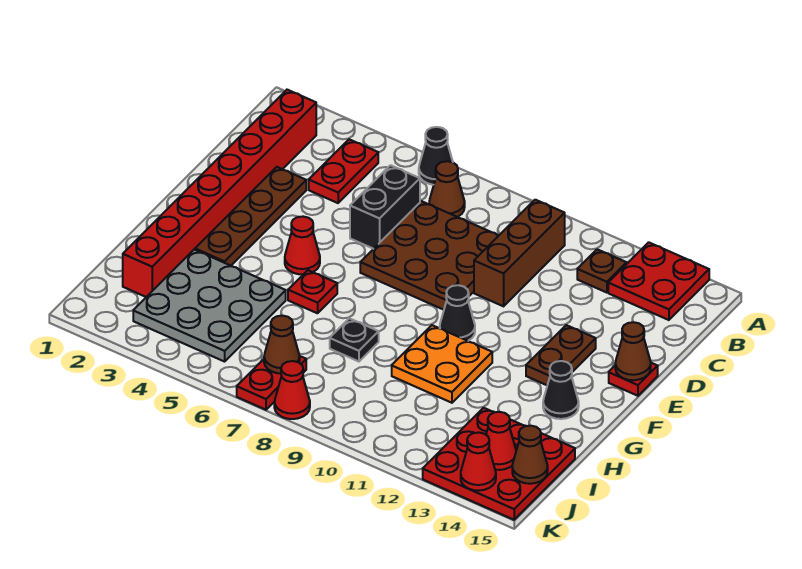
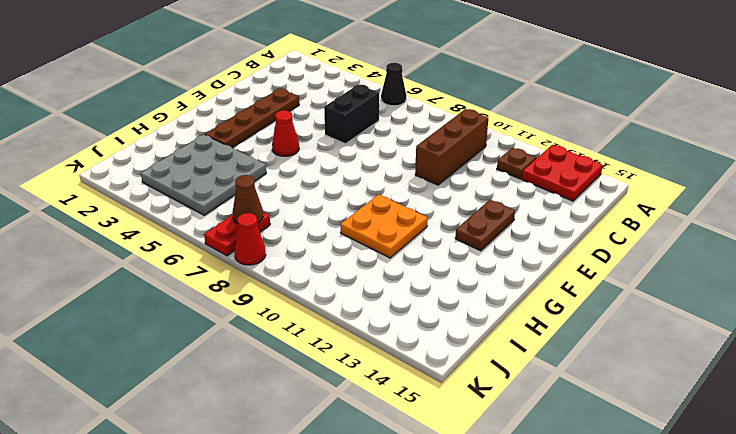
none -> red brick B2:I2 level 1
none -> red plate B4:C4 level 1
none -> brown cone B7 level 1

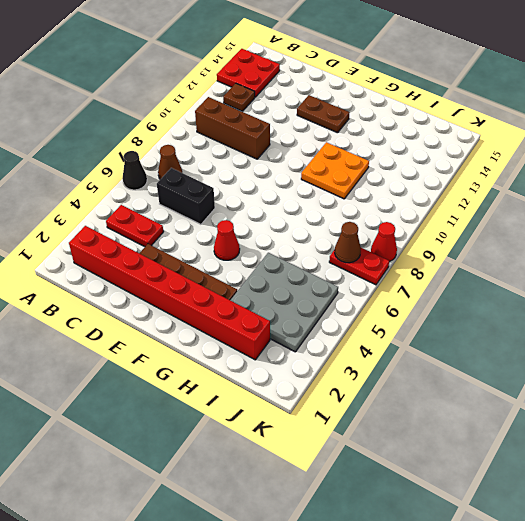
none -> brown plate C7:E9 level 1
none -> red plate E15 level 1
none -> black cone F10 level 1

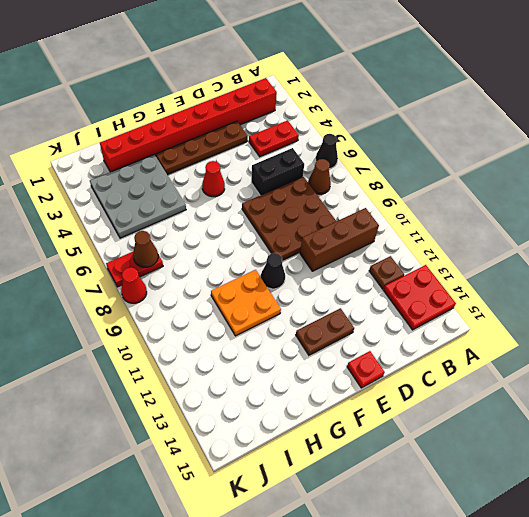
none -> red plate G6 level 1
none -> black cone G14 level 1
none -> black plate H8 level 1

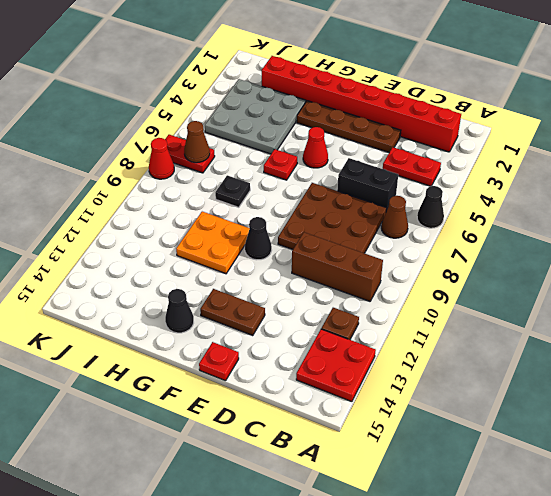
none -> red plate I13:K15 level 1
none -> brown cone E15 level 2
none -> red cone J14 level 2

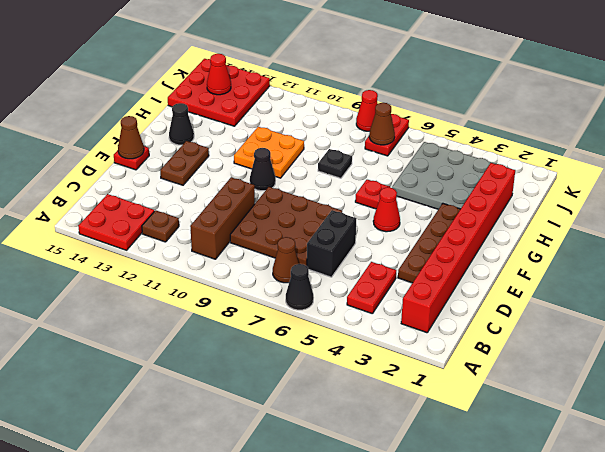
none -> brown cone J15 level 2
none -> red cone K14 level 2

